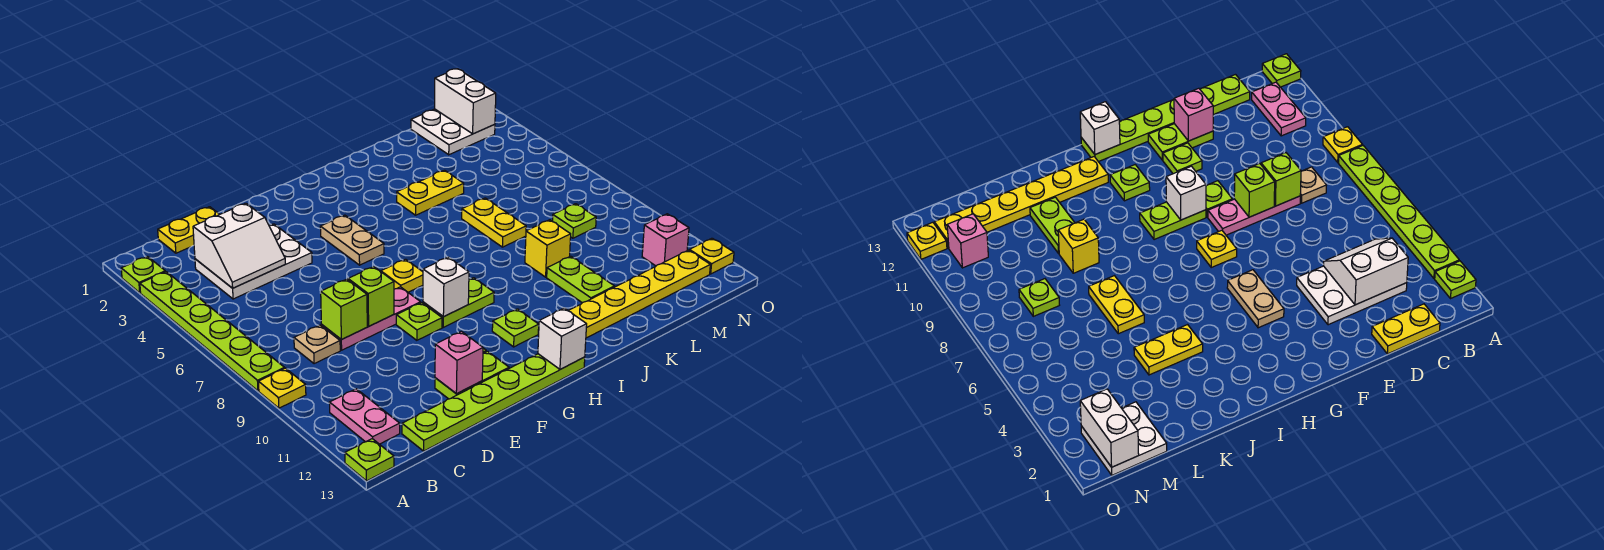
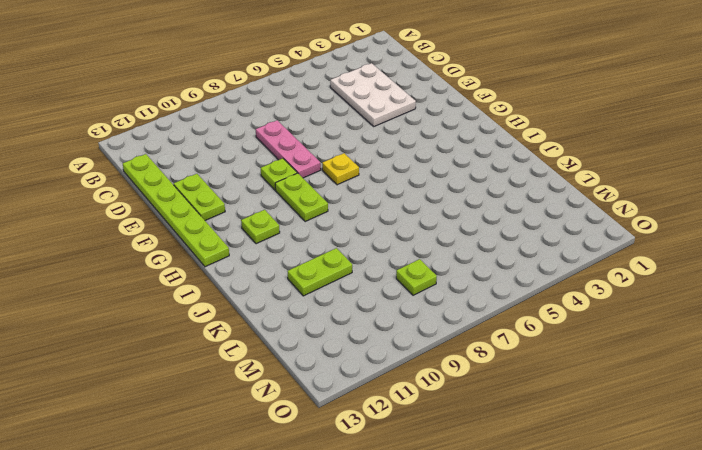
none -> lime plate A2 level 1
none -> lime plate A3:A8 level 1
none -> yellow plate A9 level 1
none -> lime plate A13 level 1

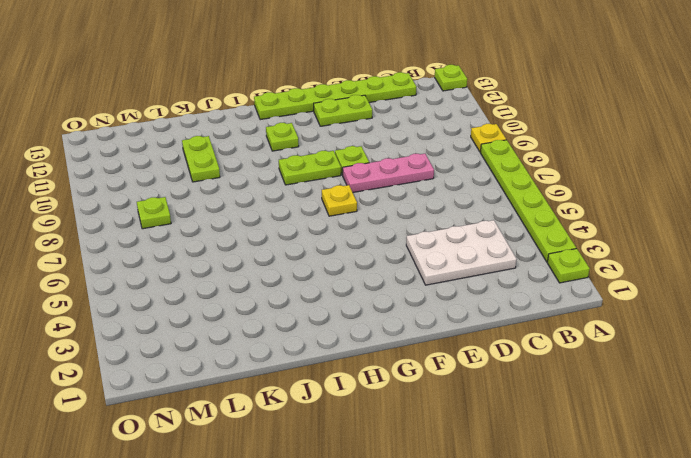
none -> pink plate B11:B12 level 1
none -> yellow plate C1:D1 level 1
none -> tan plate C8 level 1
none -> lime plate F11 level 1

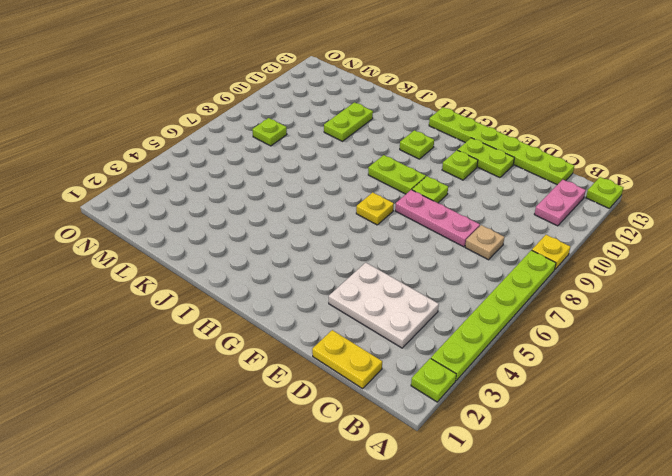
none -> tan plate G4:G5 level 1
none -> yellow plate I12:N12 level 1
none -> yellow plate J4:K4 level 1
none -> yellow plate K6:K7 level 1

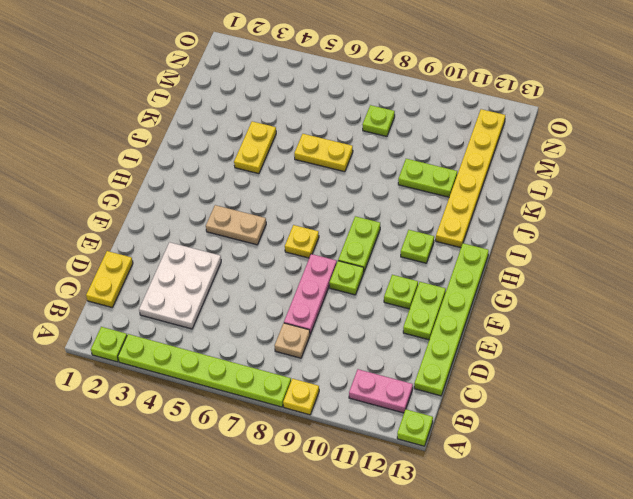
none -> yellow brick K9 level 1
none -> white plate M1:N2 level 1
none -> pink brick N11 level 1
none -> yellow plate O12 level 1

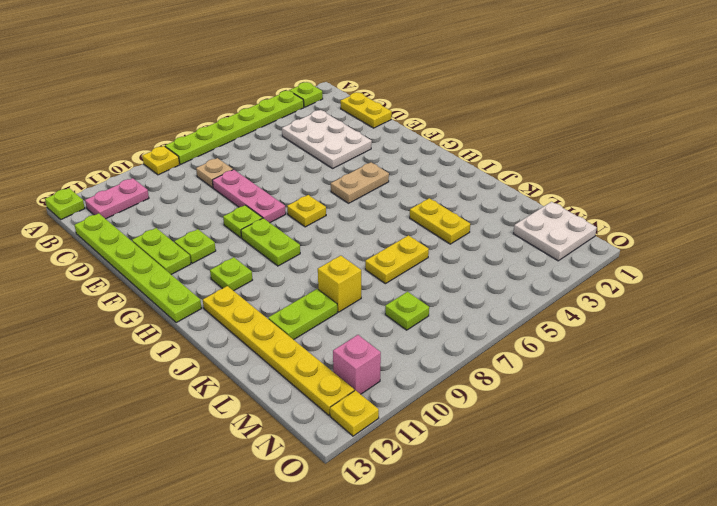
none -> white slope C3:D4 level 2 top 3
none -> lime brick D8 level 2
none -> lime brick E8 level 2
none -> pink brick E12 level 2

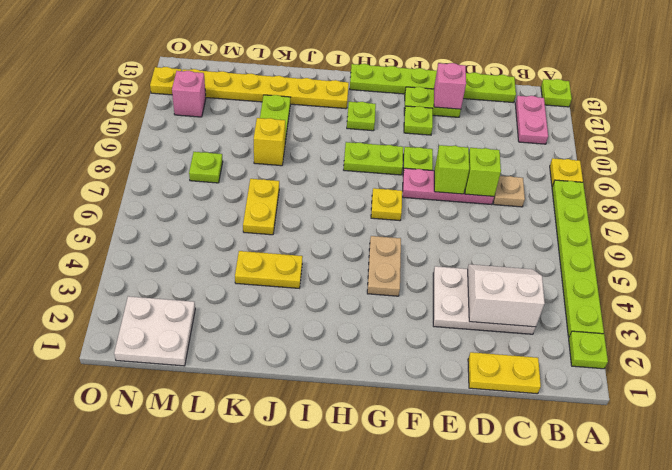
none -> white brick G9 level 2
none -> white brick H13 level 2
none -> white brick N1:N2 level 2

